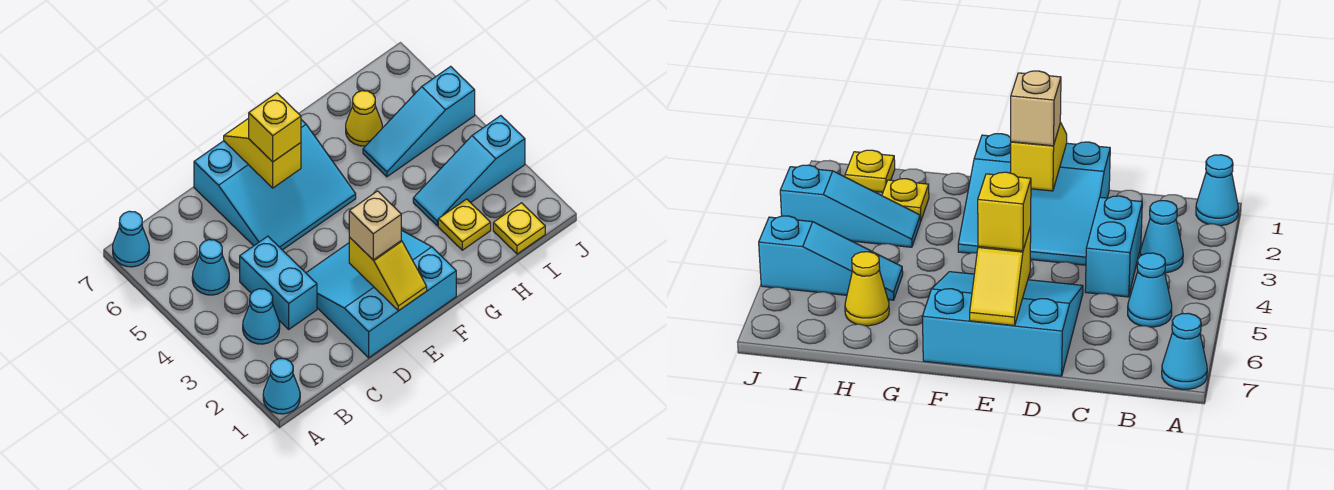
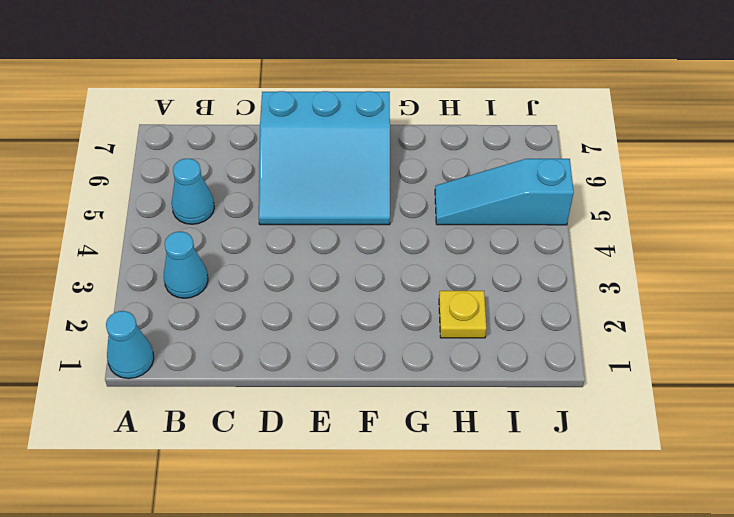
none -> cyan cone A7 level 1
none -> cyan brick C3:C4 level 1
none -> cyan slope D1:F3 level 1 top 1

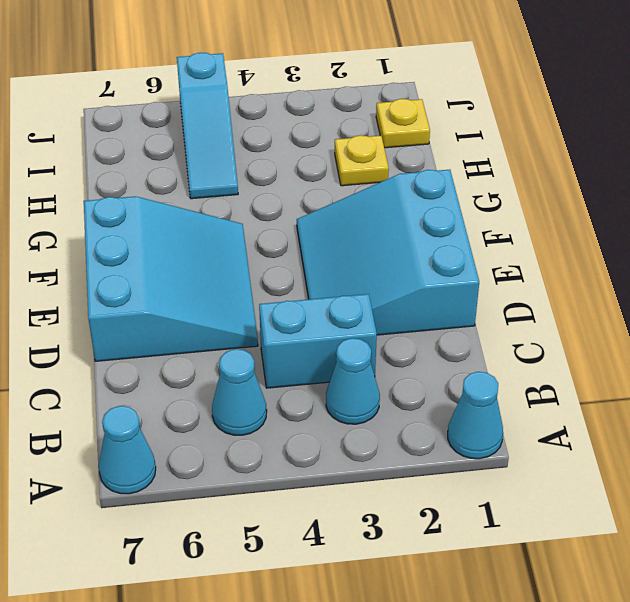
none -> cyan slope H3:J3 level 1 top J
none -> yellow cone H6 level 1
none -> yellow slope E1:E2 level 2 top 2

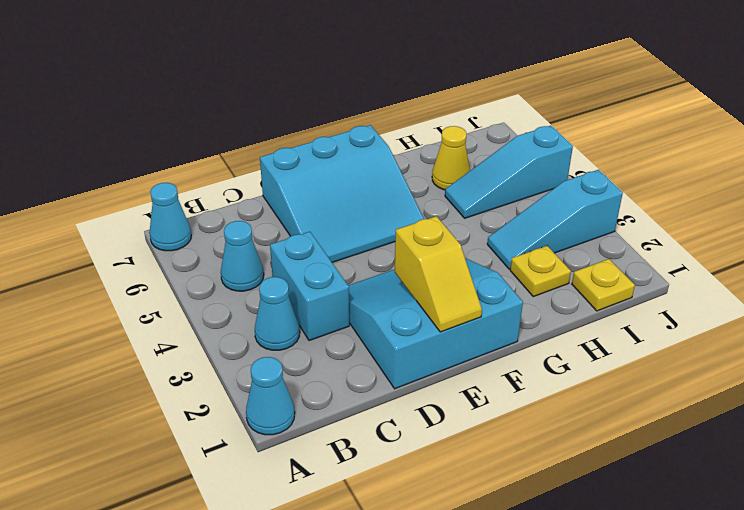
none -> yellow slope E6:E7 level 2 top 6
none -> tan brick E2 level 3
none -> yellow brick E6 level 3

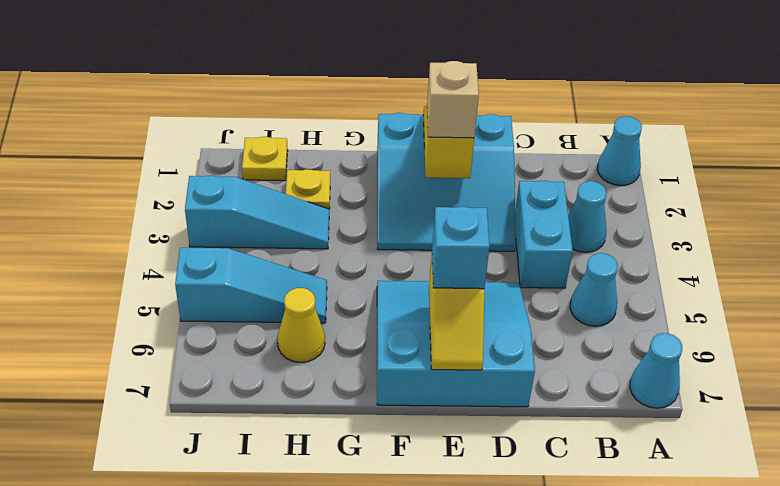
cyan brick E6 level 3 -> yellow brick E6 level 3

